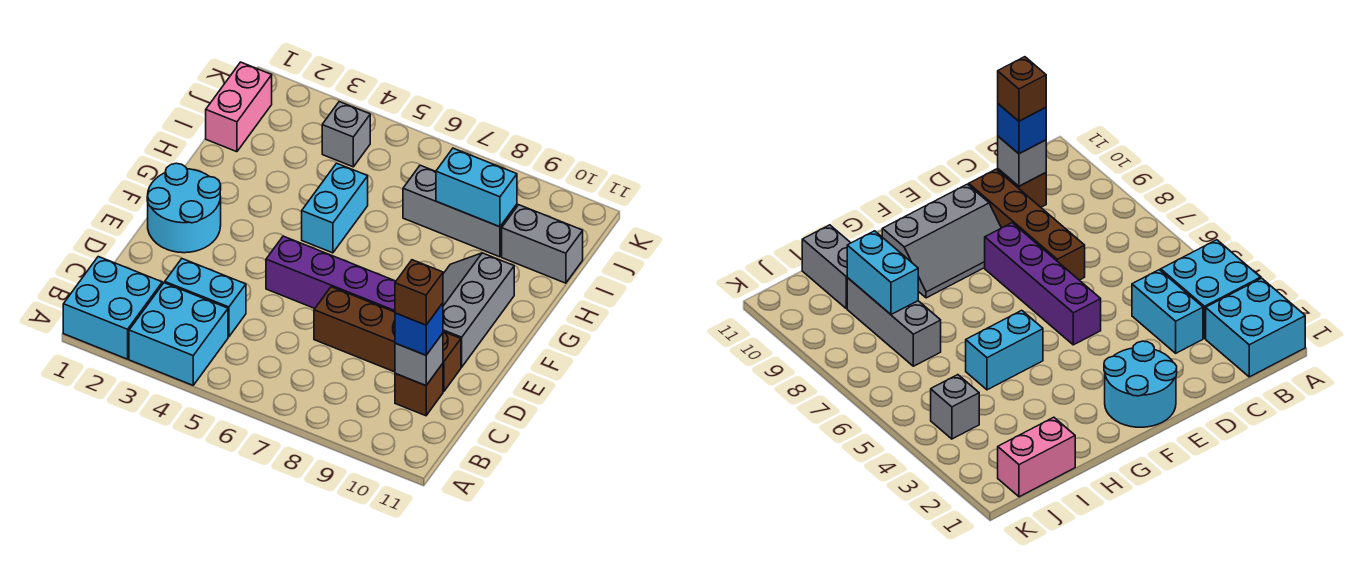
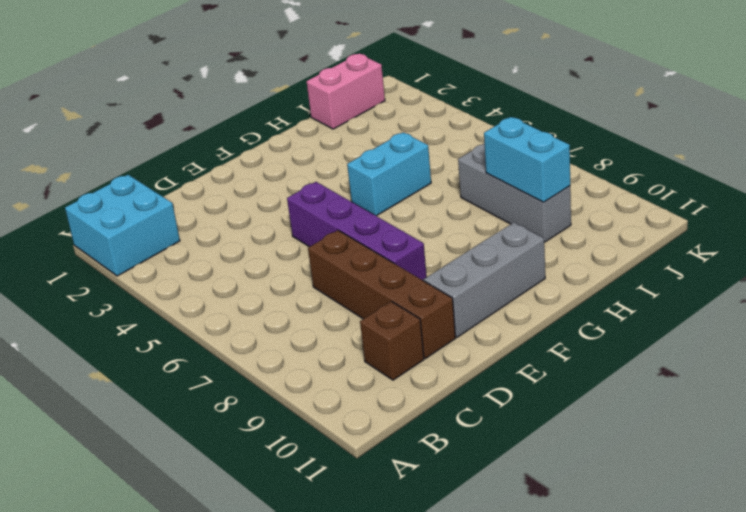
none -> cyan brick A3:B4 level 1
none -> cyan brick C3:C4 level 1
none -> cyan round brick E1:F2 level 1

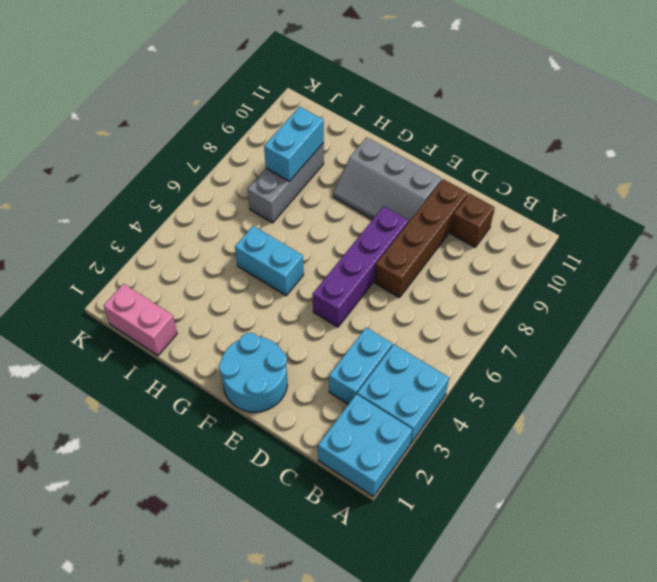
none -> grey brick I10:I11 level 1
none -> grey brick J4 level 1
none -> grey brick C10 level 2

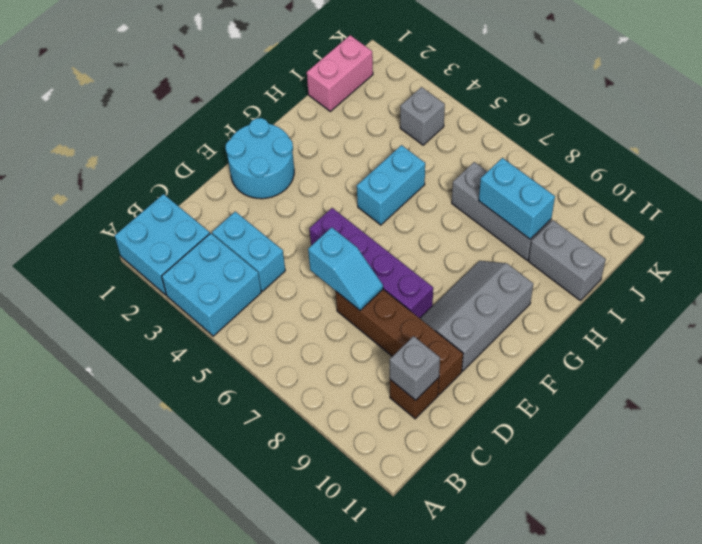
cyan slope D6:D7 level 2 top 6 -> none
none -> blue brick C10 level 3
none -> brown brick C10 level 4

